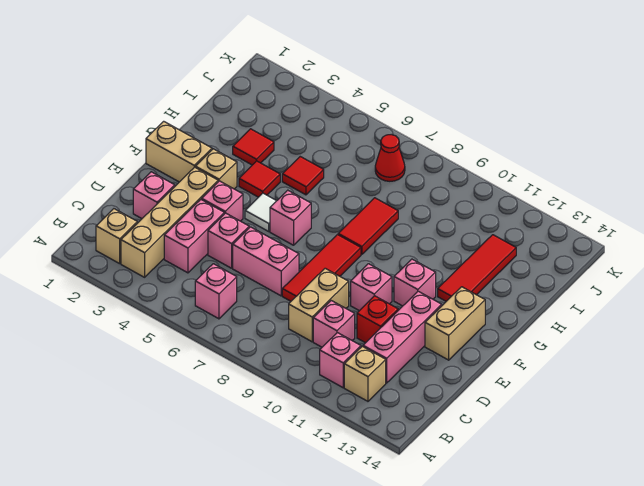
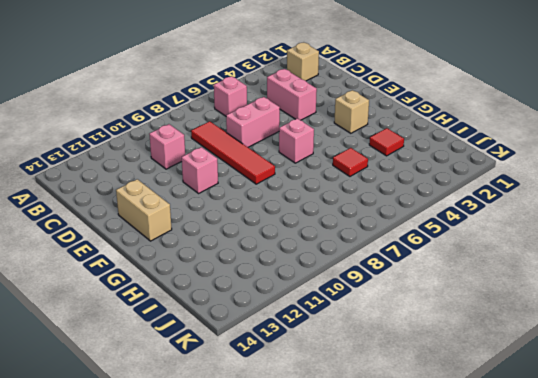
red tile C8:F8 level 1 -> red tile D8:F8 level 1
none -> tan brick B3:E3 level 1
none -> pink brick B11 level 1
none -> tan brick B12 level 1

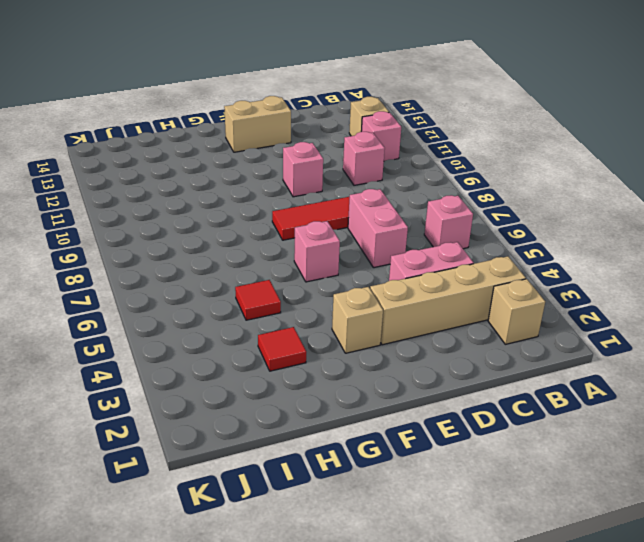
none -> tan brick C9:D9 level 1
none -> pink brick C12:E12 level 1
none -> pink brick D2 level 1

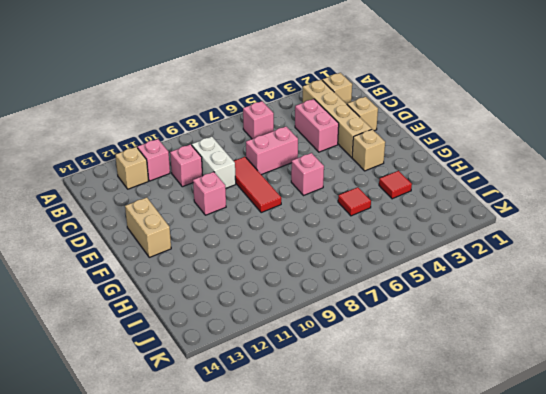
white brick C9:D9 level 1 -> tan brick C9:D9 level 1
tan brick D2 level 1 -> pink brick D2 level 1
none -> pink brick C12:E12 level 1
none -> pink brick D5 level 1
none -> red brick D11 level 1

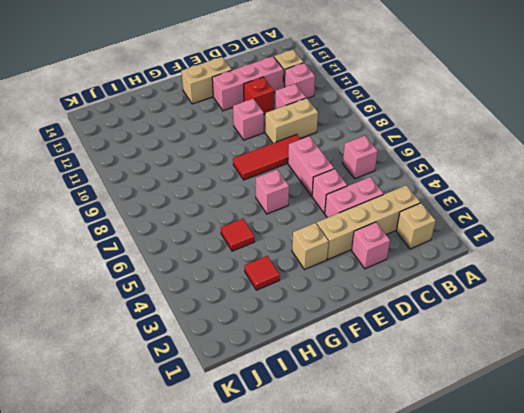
none -> pink brick E4 level 1
none -> tan brick F1:F2 level 1
none -> white tile F5 level 1

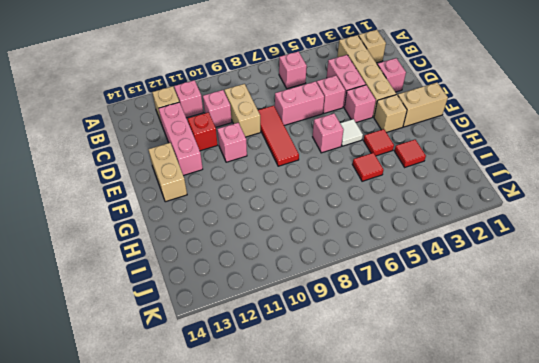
none -> pink brick F11 level 1
none -> red tile G8:H8 level 1
none -> red tile G12:I12 level 1

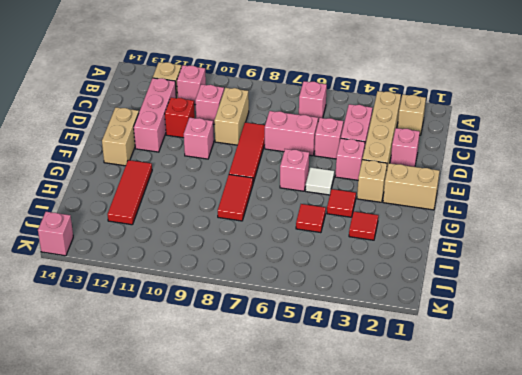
pink brick K14 level 1 -> pink brick F11 level 1
none -> red cone J7 level 1

